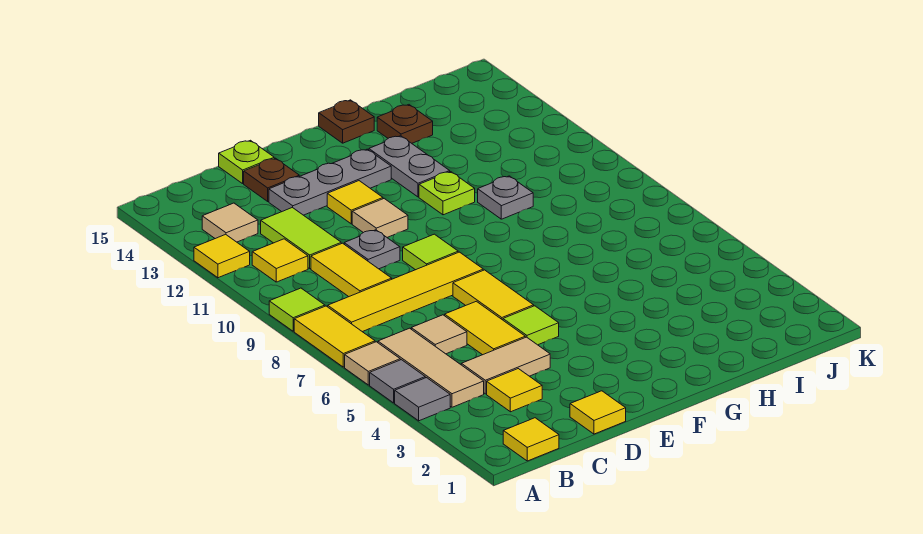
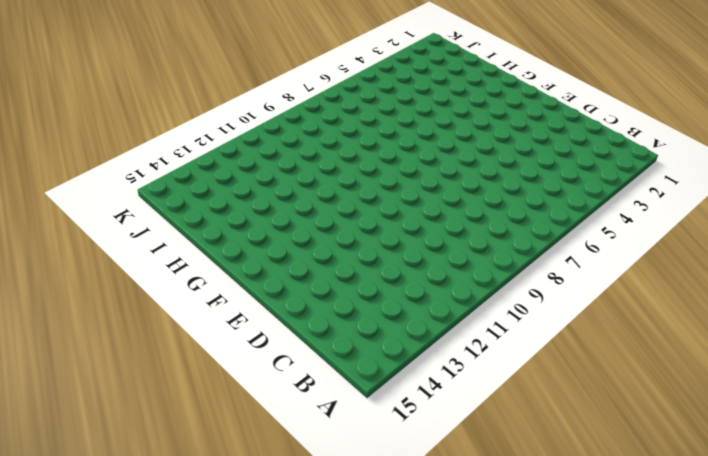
none -> grey tile A4 level 1
none -> grey tile A5 level 1
none -> tan tile A6 level 1
none -> yellow tile A7:A8 level 1

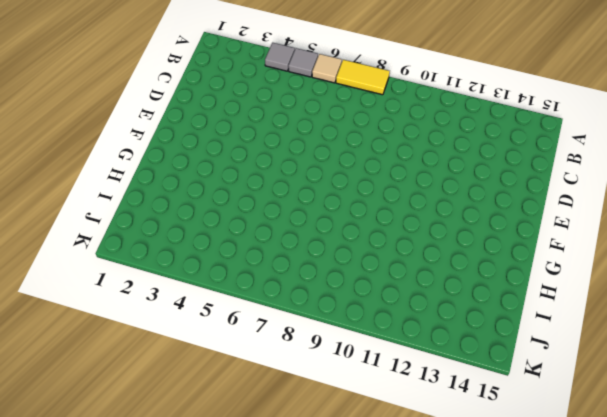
none -> lime tile A9 level 1
none -> yellow tile A12 level 1
none -> yellow tile B1 level 1
none -> tan tile B4:B6 level 1

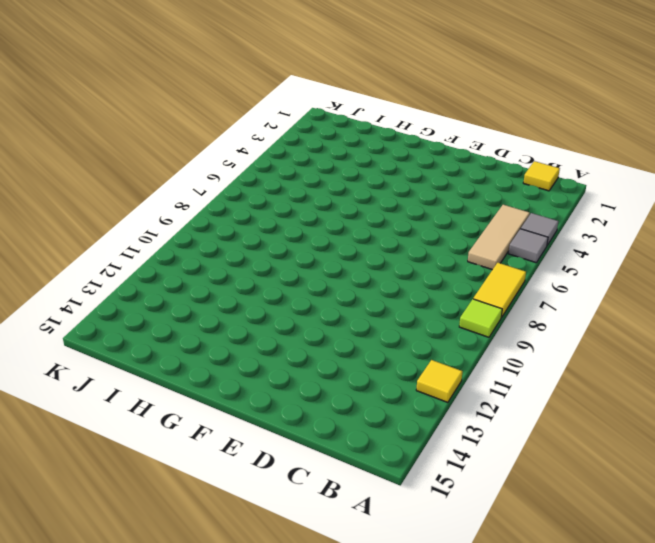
none -> tan tile A6 level 1
none -> yellow tile B8:E8 level 1
none -> yellow tile B11 level 1
none -> tan tile B13 level 1

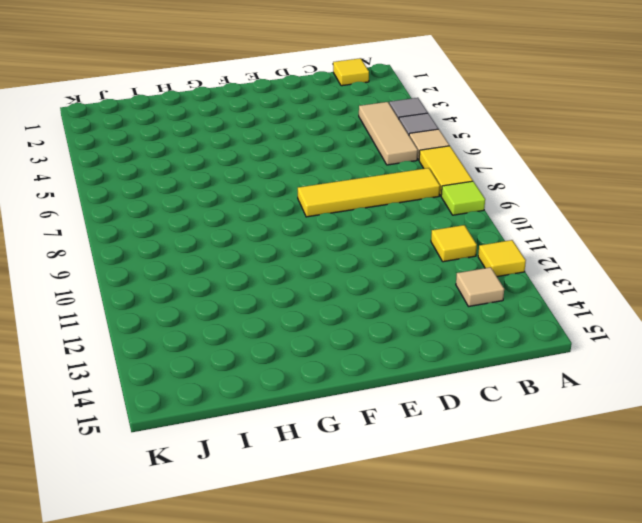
none -> yellow tile C3 level 1
none -> tan tile C4:D4 level 1
none -> tan tile C6 level 1
none -> yellow tile C9:C10 level 1

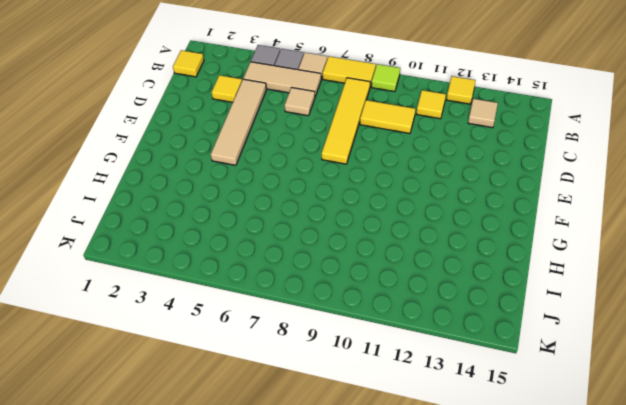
tan tile C4:F4 level 1 -> tan tile C4:D4 level 1
none -> lime tile C11:C12 level 1
none -> yellow tile D1 level 1
none -> yellow tile D5:D6 level 1
none -> grey plate D10 level 1

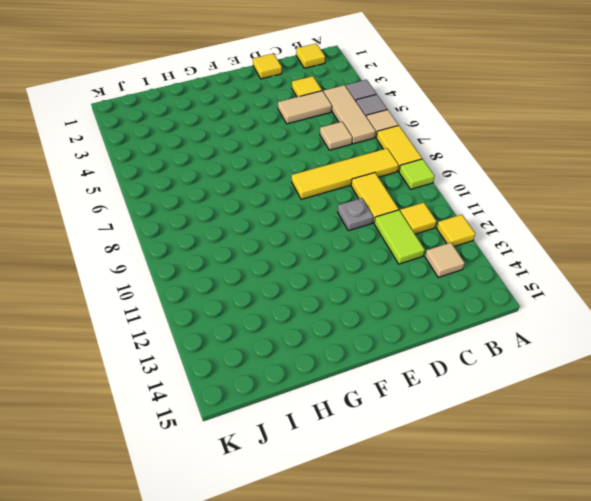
none -> yellow tile D5:D6 level 1
none -> grey plate D13:F13 level 1
none -> brown plate D14 level 1
none -> lime plate D15 level 1

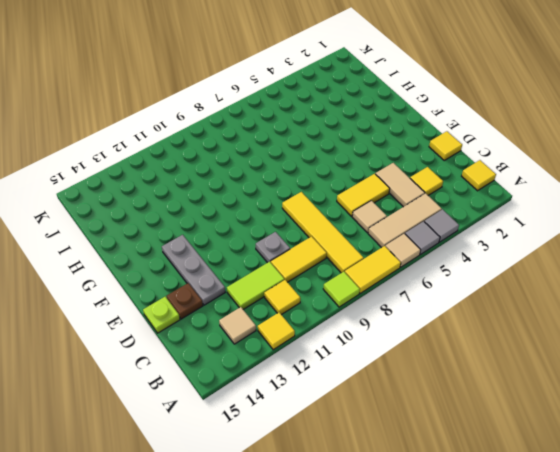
none -> lime tile E5 level 1
none -> yellow tile E6:E7 level 1
none -> lime tile E9 level 1
none -> tan tile E11 level 1

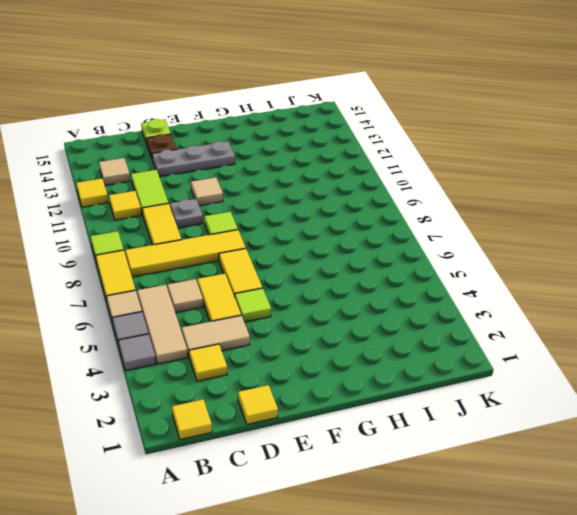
none -> yellow tile E12 level 1
none -> lime plate G11 level 1
none -> grey plate G12:G13 level 1
none -> brown plate G15 level 1

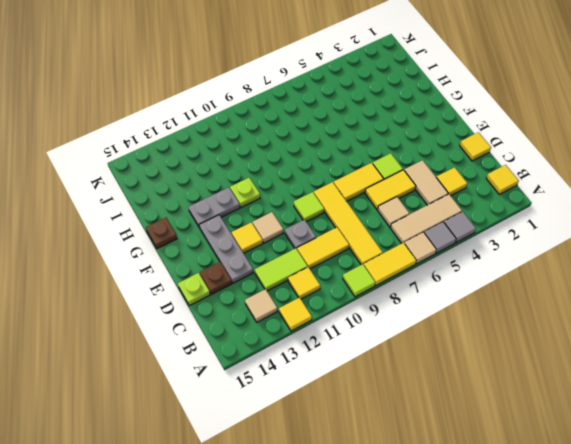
none -> grey plate H10 level 1
none -> brown plate H14 level 1

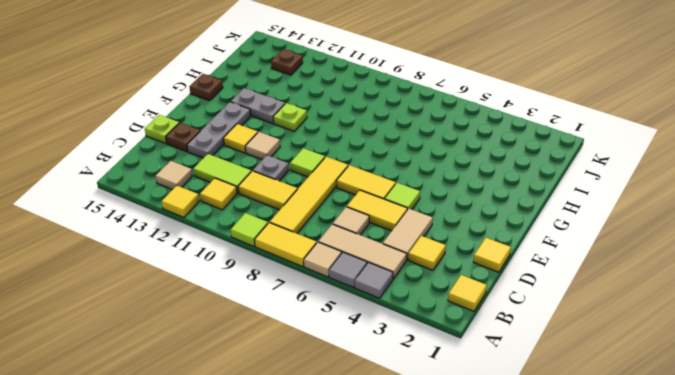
brown plate J13 level 1 -> brown plate H14 level 1
none -> grey plate H10 level 1

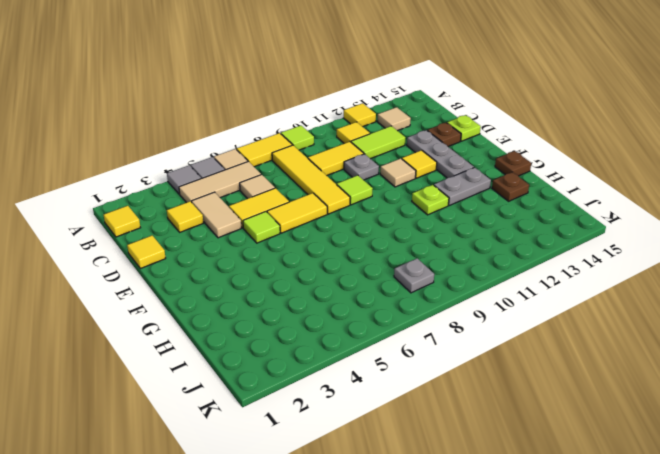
grey plate J8 level 1 -> grey plate H10 level 1

